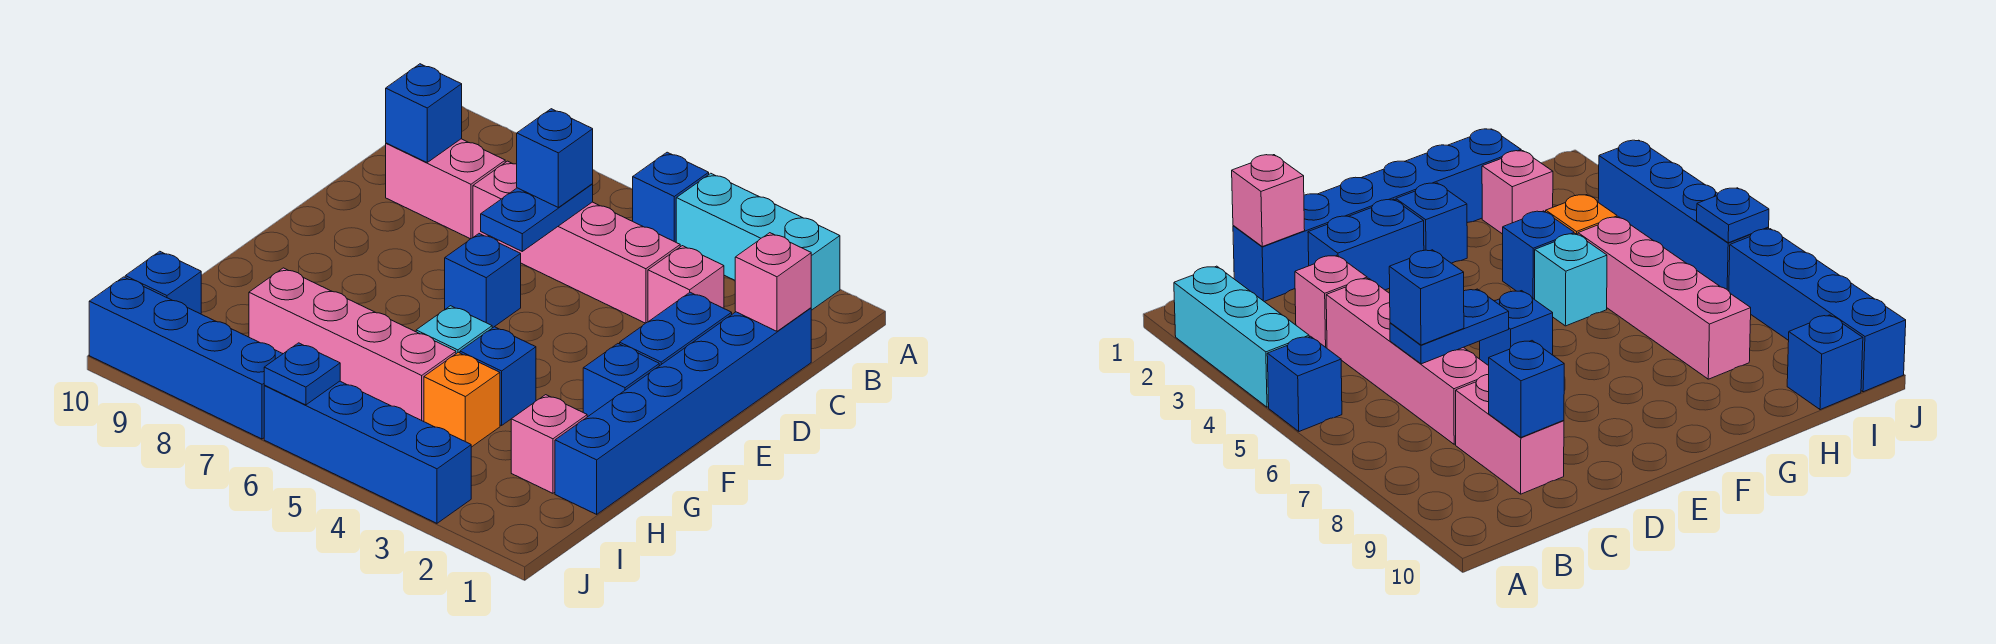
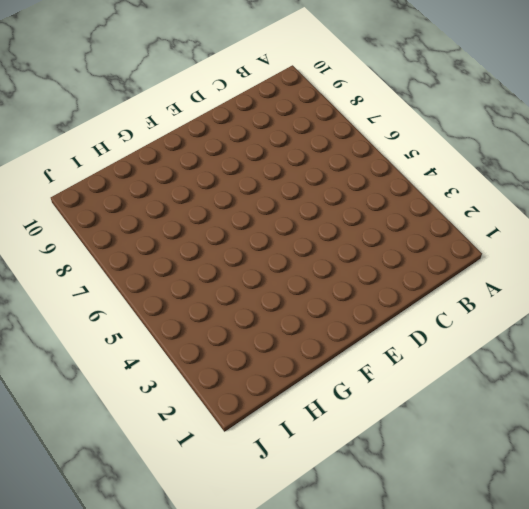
none -> cyan brick A2:A4 level 1
none -> blue brick A5 level 1
none -> blue brick C1:H1 level 1

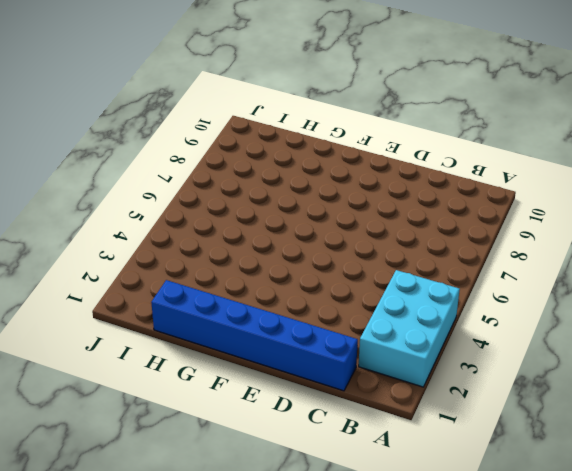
cyan brick A2:B4 level 1 -> cyan brick A2:A4 level 1
none -> blue brick A5 level 1
none -> pink brick C3 level 1
none -> pink brick C4:C7 level 1

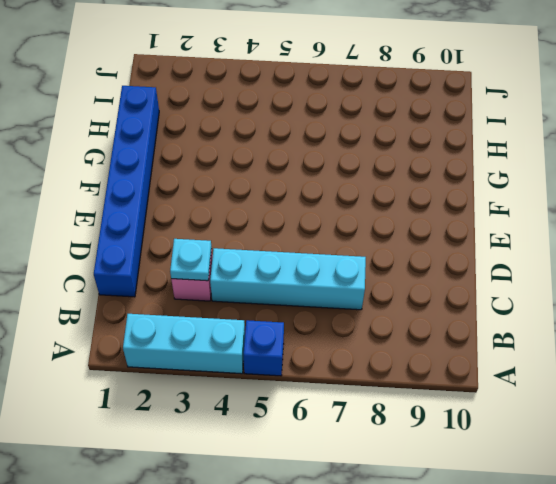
cyan plate C3 level 2 -> none
cyan brick C4:C7 level 1 -> pink brick C4:C7 level 1
none -> pink brick C8:C9 level 1
none -> blue brick D2:E2 level 1
none -> blue brick E6 level 1

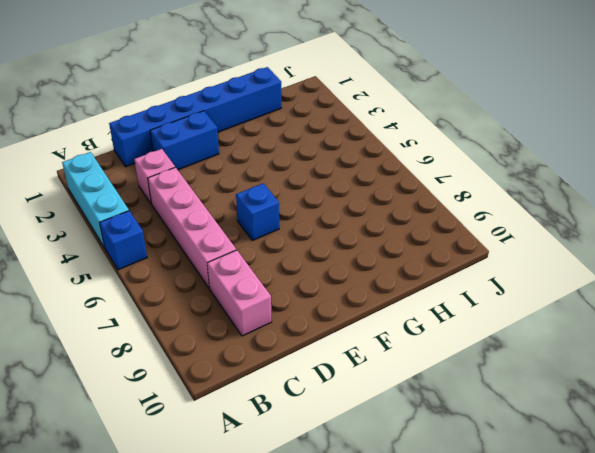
none -> blue brick F2 level 1
none -> blue brick G4 level 1
none -> cyan brick G5 level 1

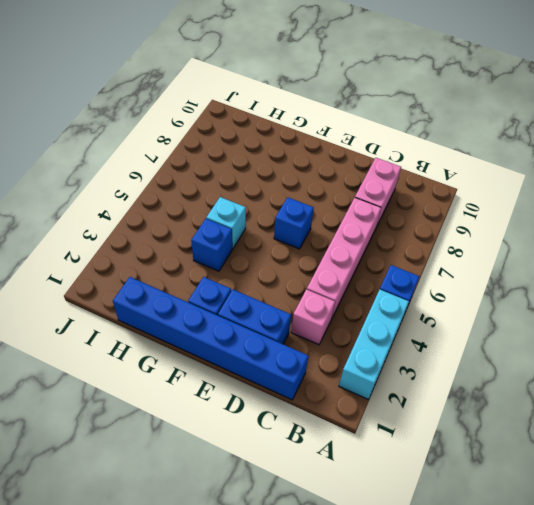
none -> pink brick H2 level 1
none -> orange brick H4 level 1
none -> pink brick H5:H8 level 1

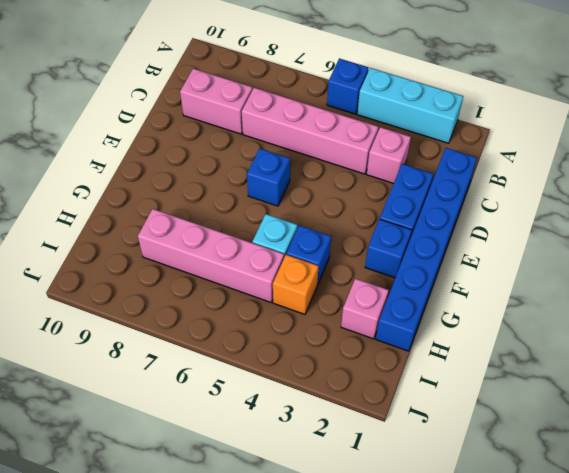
none -> blue brick I10 level 1
none -> blue brick J3:J6 level 1
none -> blue brick J7:J10 level 1

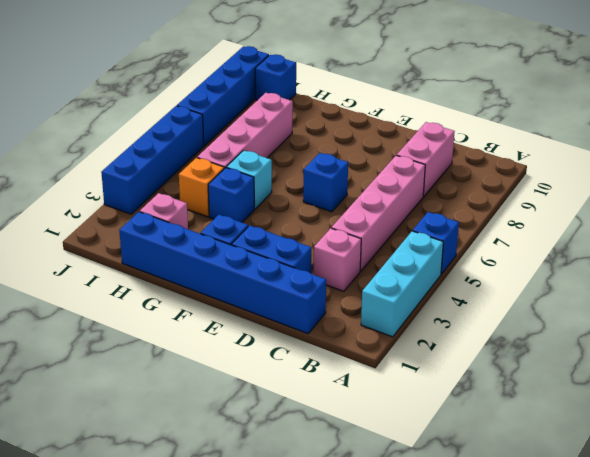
none -> pink brick C1 level 2
none -> blue plate C6:D6 level 2
none -> blue brick C9 level 2

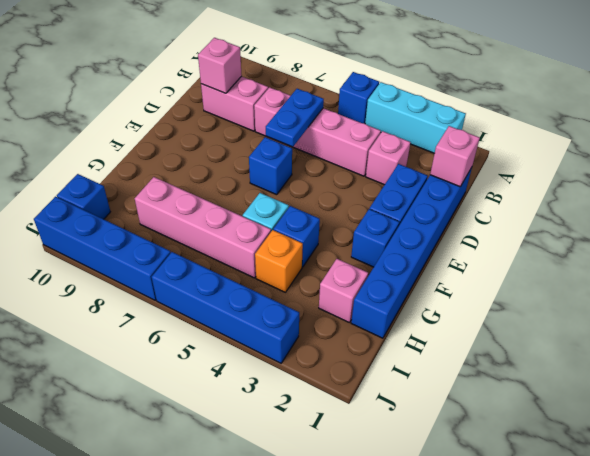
pink brick C9 level 2 -> blue brick C9 level 2
none -> blue plate J6 level 2
none -> blue brick C6 level 3

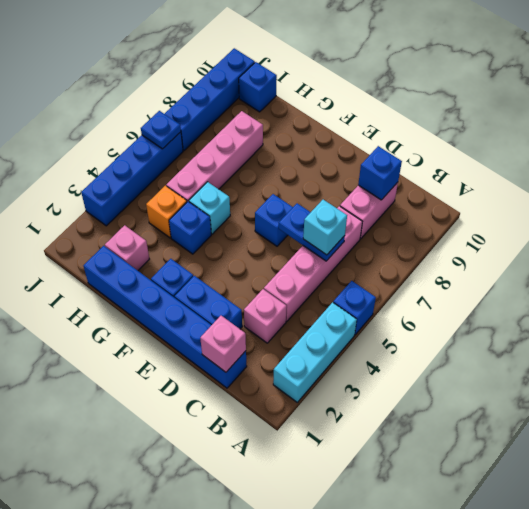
cyan brick C6 level 3 -> blue brick C6 level 3

